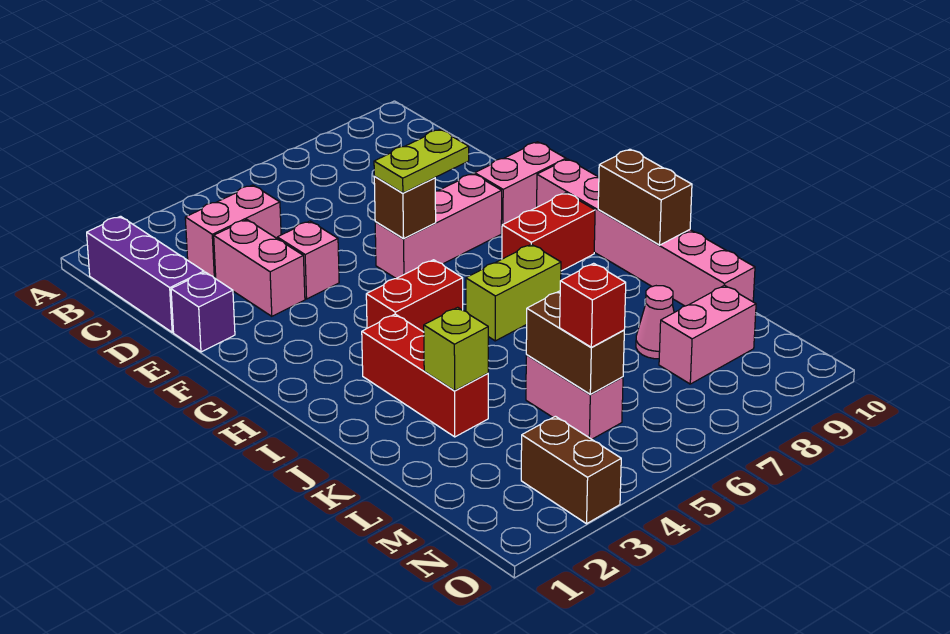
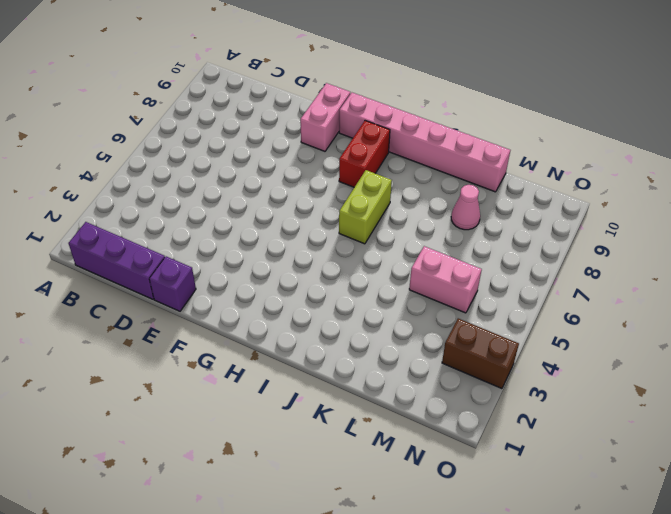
none -> pink brick C3:C4 level 1
none -> pink brick D3:E3 level 1
none -> pink brick E4 level 1

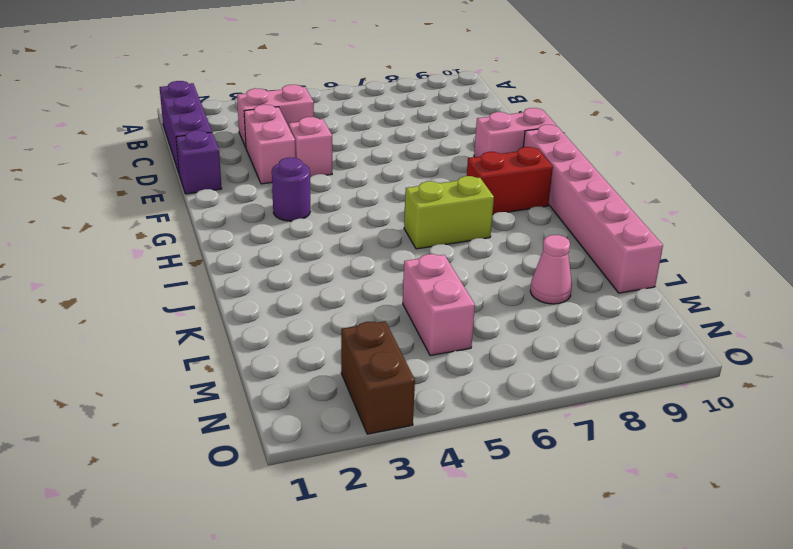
purple round brick G3 level 1 -> none
none -> pink brick F6:F8 level 1
none -> red brick H4:H5 level 1
none -> red brick I3:K3 level 1

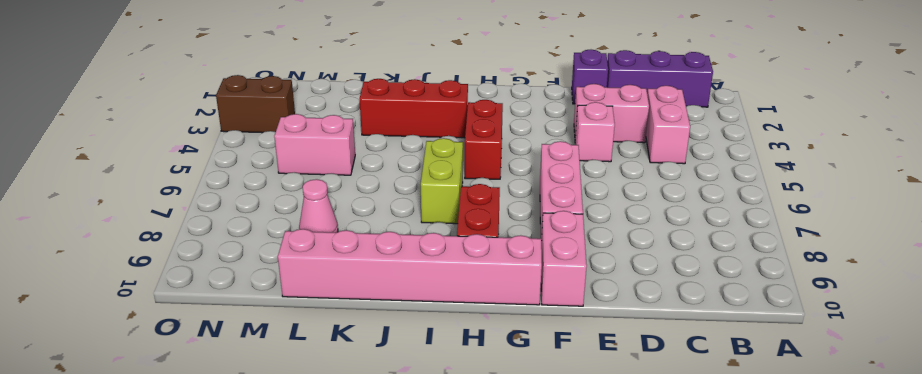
none -> pink brick M8:M9 level 1
none -> brown brick F6 level 2
none -> brown brick I10:J10 level 2

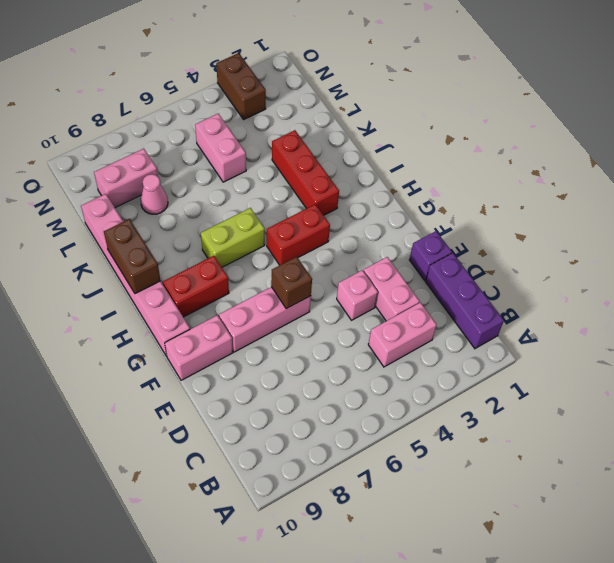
none -> lime brick K3 level 2
none -> brown brick L5:M5 level 2
none -> lime plate F6:F7 level 3

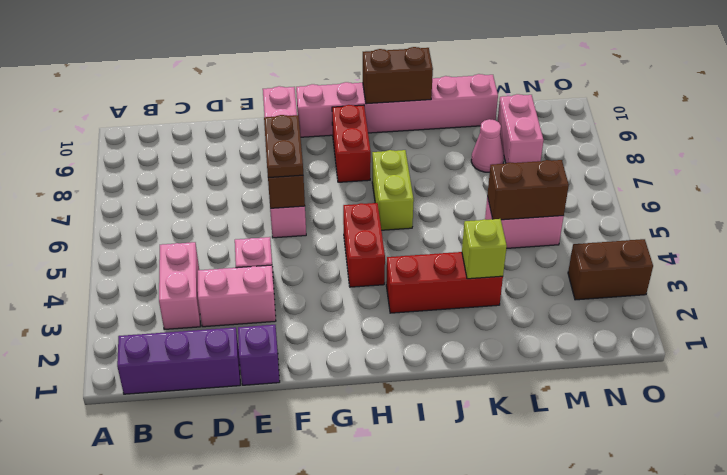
brown plate F6:F7 level 3 -> lime plate F6:F7 level 3
none -> red brick M5 level 3

